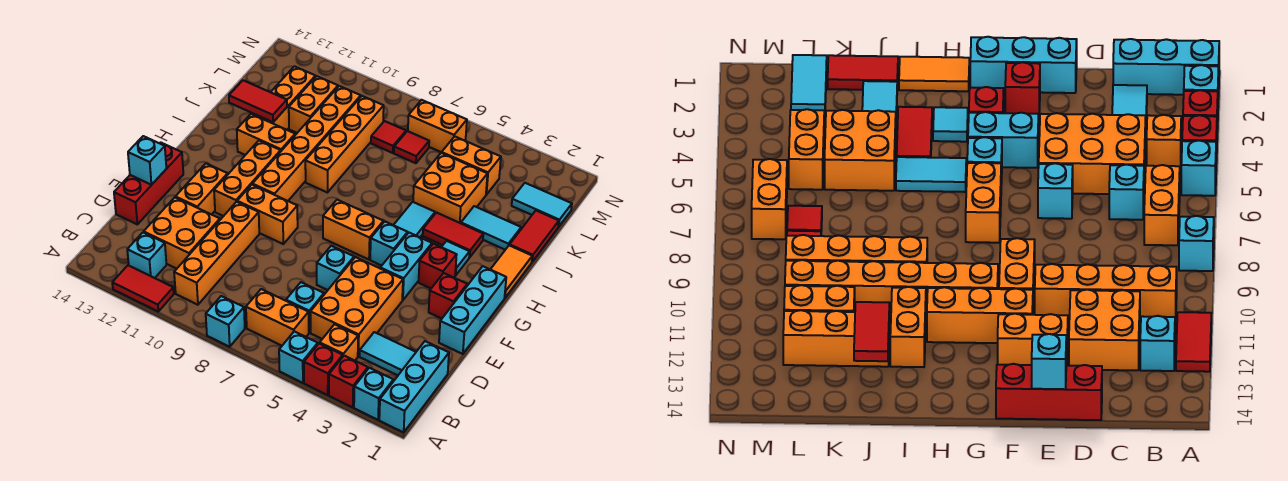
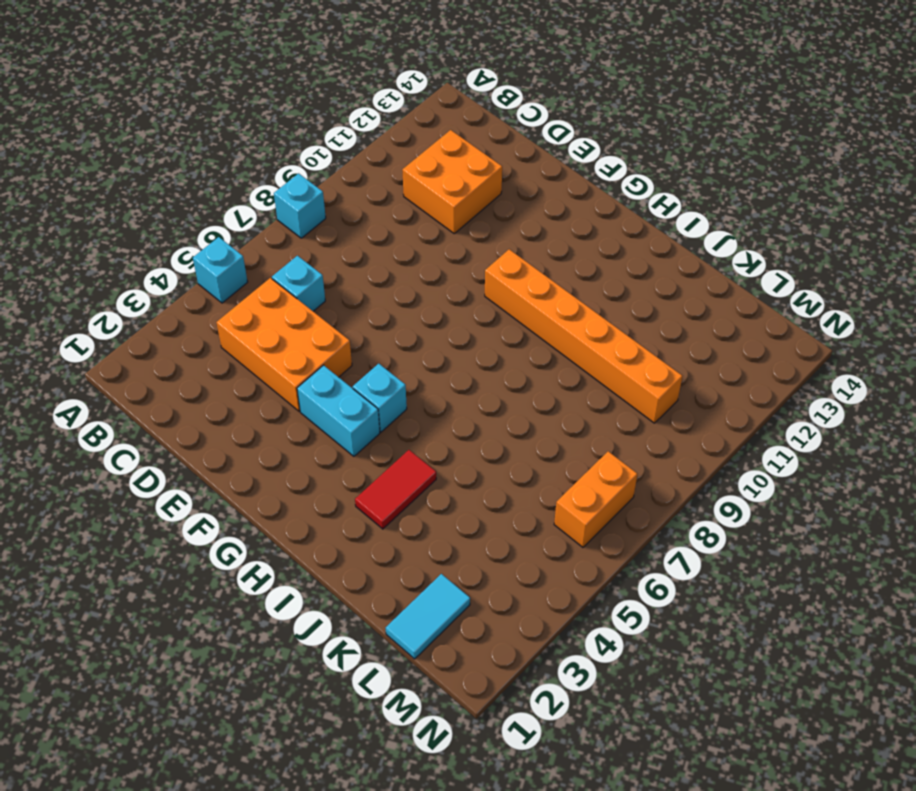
none -> cyan brick A1:C1 level 1
none -> cyan brick A2 level 1
none -> red brick A3 level 1
none -> red brick A4 level 1

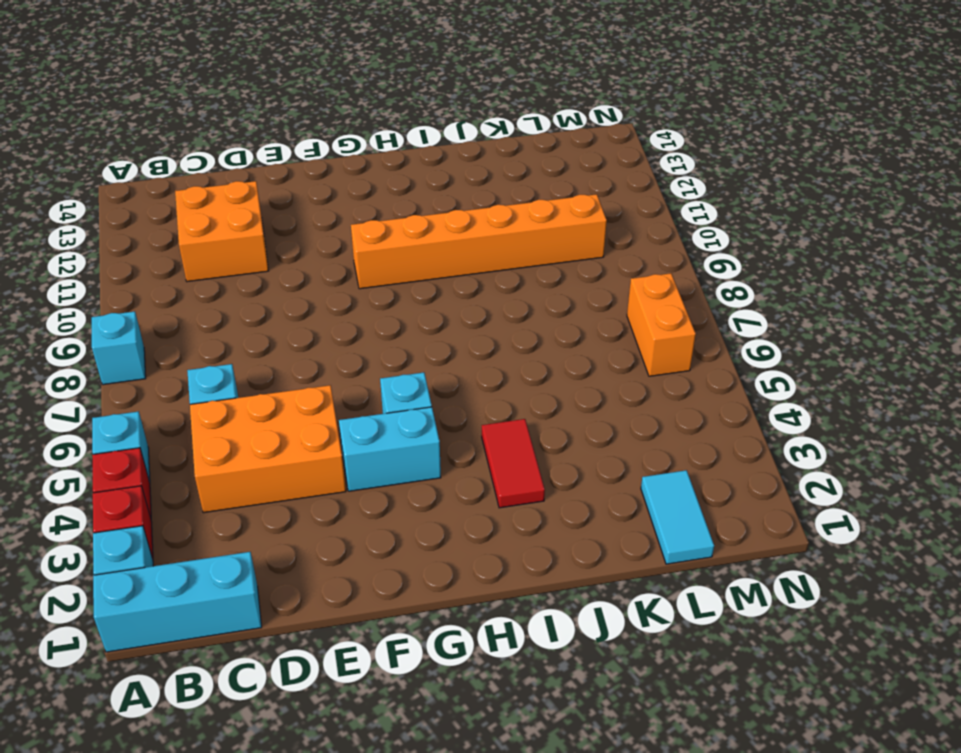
none -> red tile A11:A12 level 1
none -> orange brick B4 level 1
none -> orange brick B6:B7 level 1
none -> orange brick B10:E10 level 1

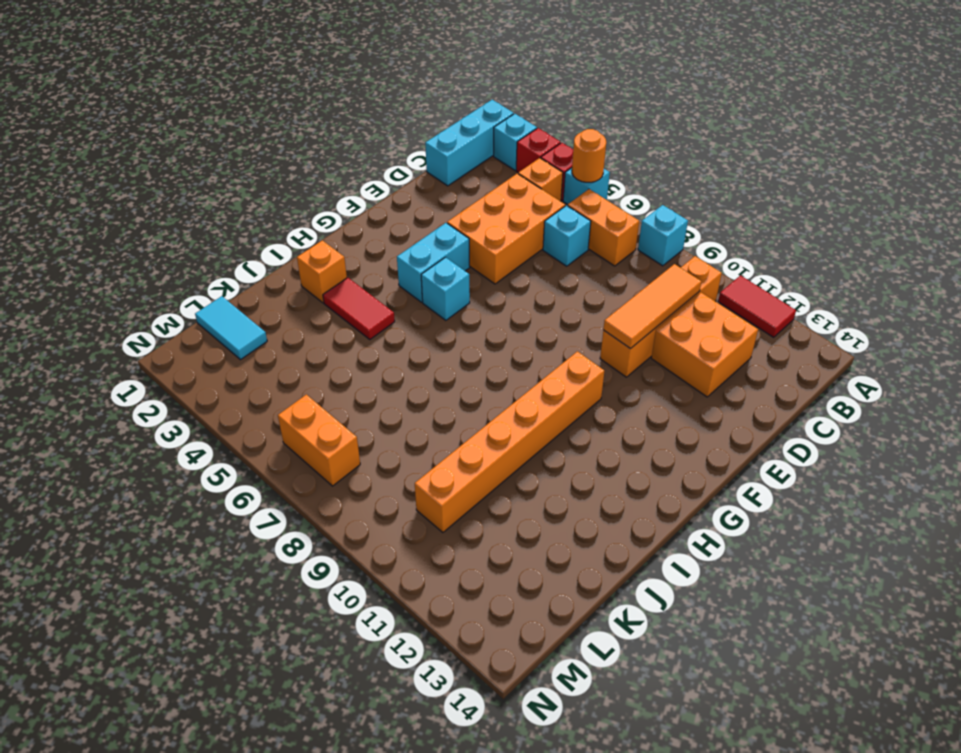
orange round brick A5 level 2 -> none
orange tile C10:E10 level 2 -> none
orange brick I2 level 1 -> none
none -> cyan brick B12 level 1
none -> cyan tile C2:C3 level 1
none -> red brick D14:F14 level 1
none -> cyan brick E1:G1 level 1

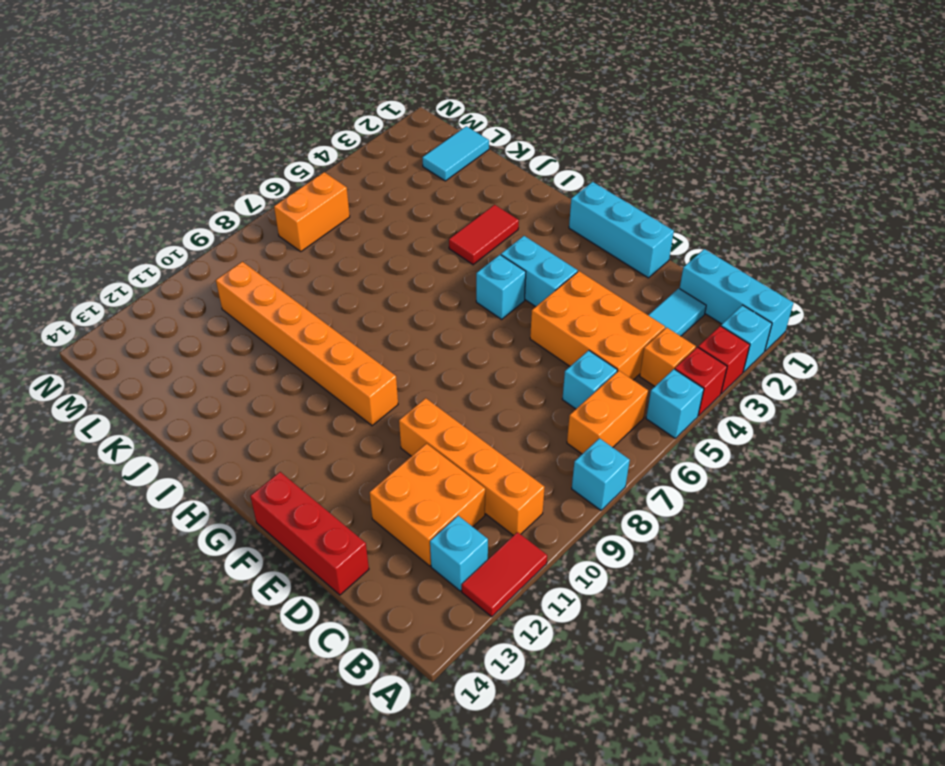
none -> cyan brick E6 level 1
none -> orange brick E12:F12 level 1
none -> red brick F2 level 1
none -> orange brick F9:F10 level 1

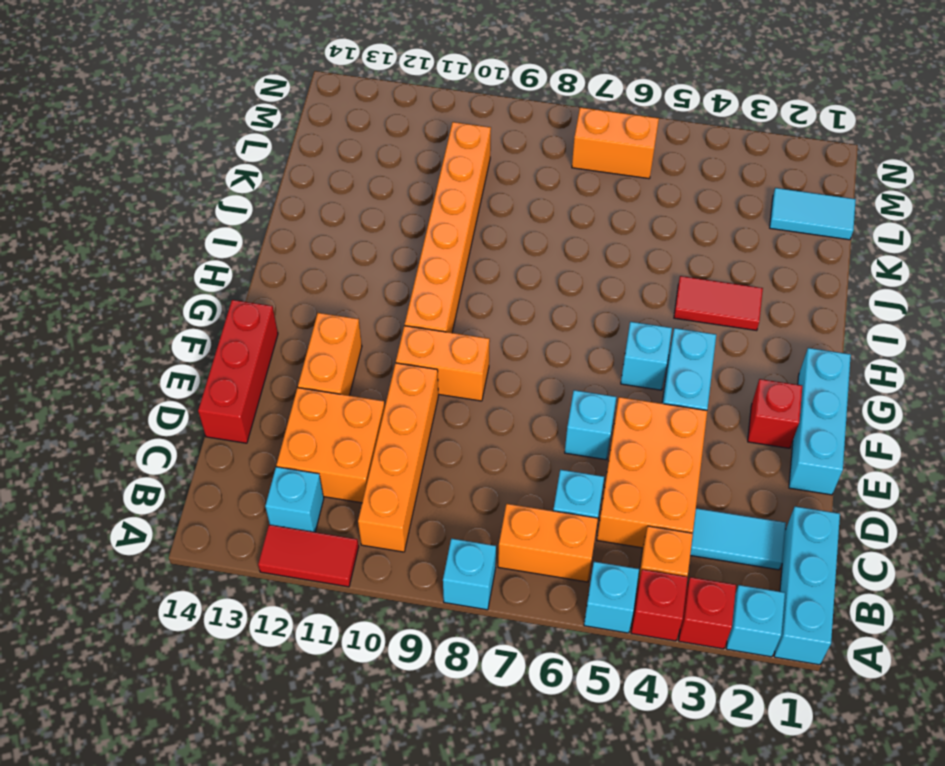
none -> orange brick F11:H11 level 1
none -> red brick G3 level 1
none -> orange brick G6:G7 level 1
none -> orange tile H1:I1 level 1

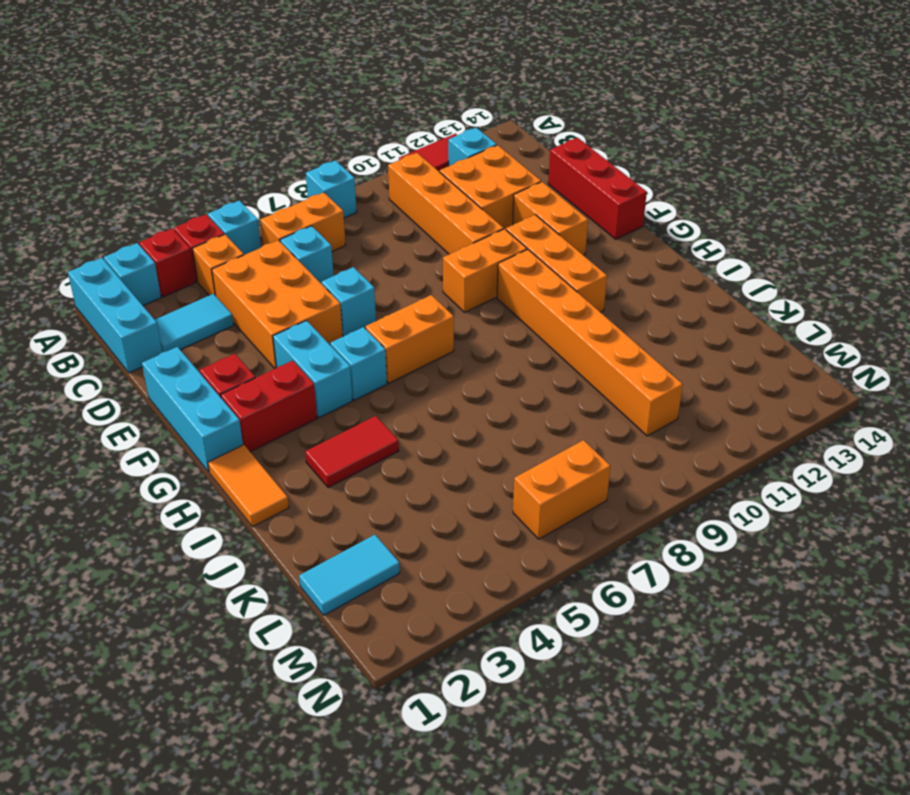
red brick G2:G3 level 1 -> red brick G3 level 1
none -> cyan tile H3 level 1
none -> cyan tile H5:I5 level 1
none -> orange brick I9:L9 level 1
none -> orange brick I11:I12 level 1

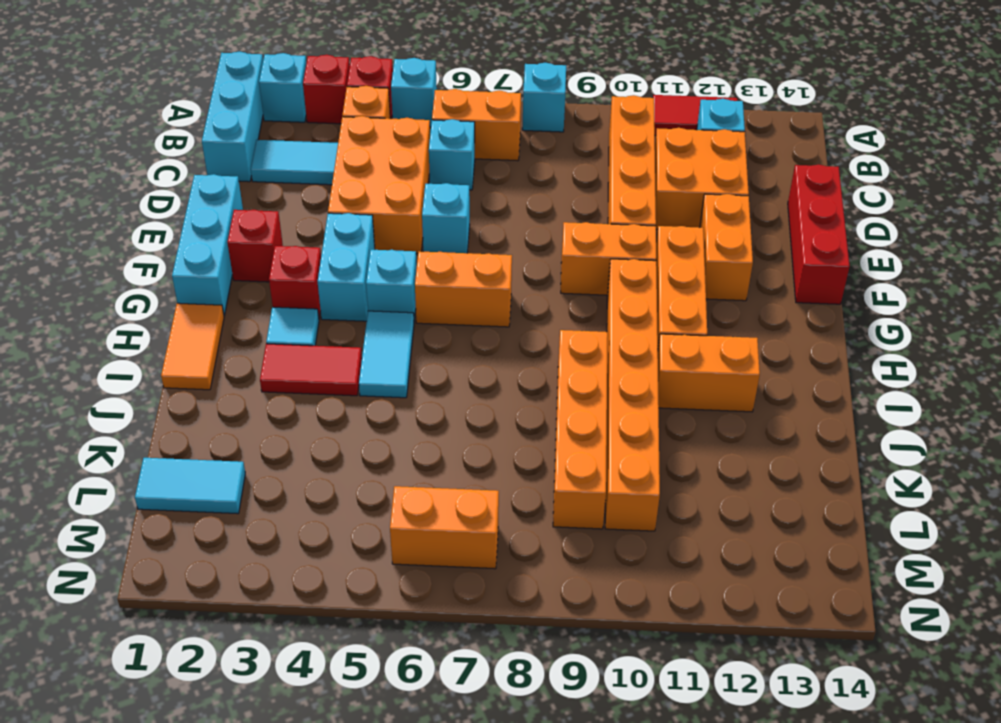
none -> red tile J1:K1 level 1
none -> cyan tile J2:J3 level 1
none -> orange brick J4:K5 level 1
none -> orange brick J12:L12 level 1

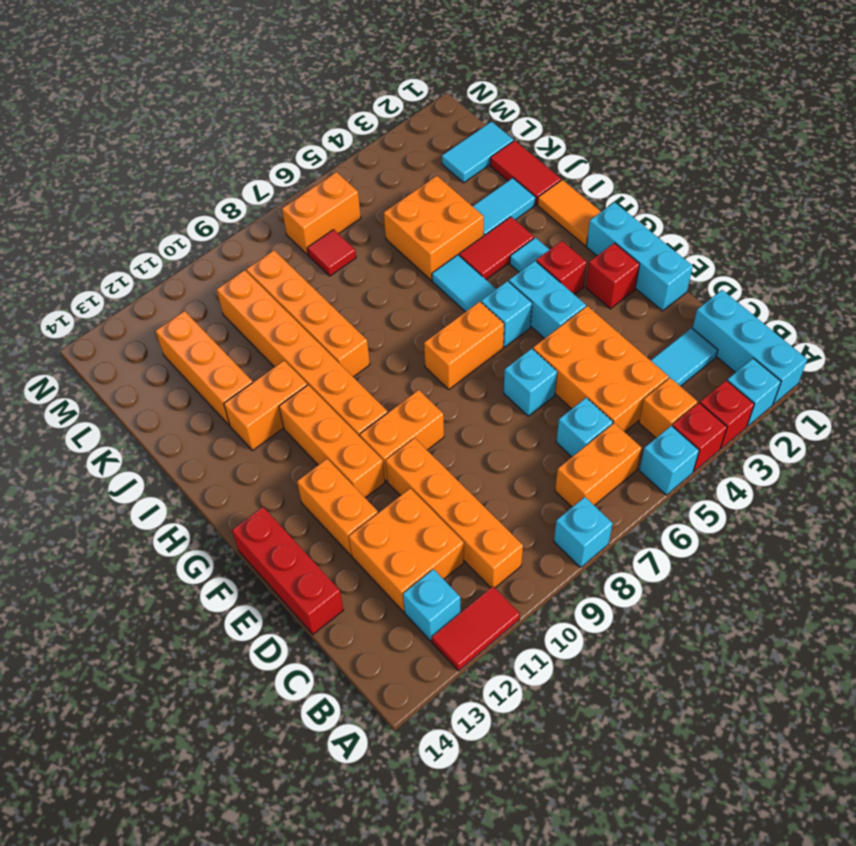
none -> orange brick K11:L11 level 1
none -> orange brick L4:L5 level 1
none -> red tile L8 level 1
none -> cyan brick E14 level 2

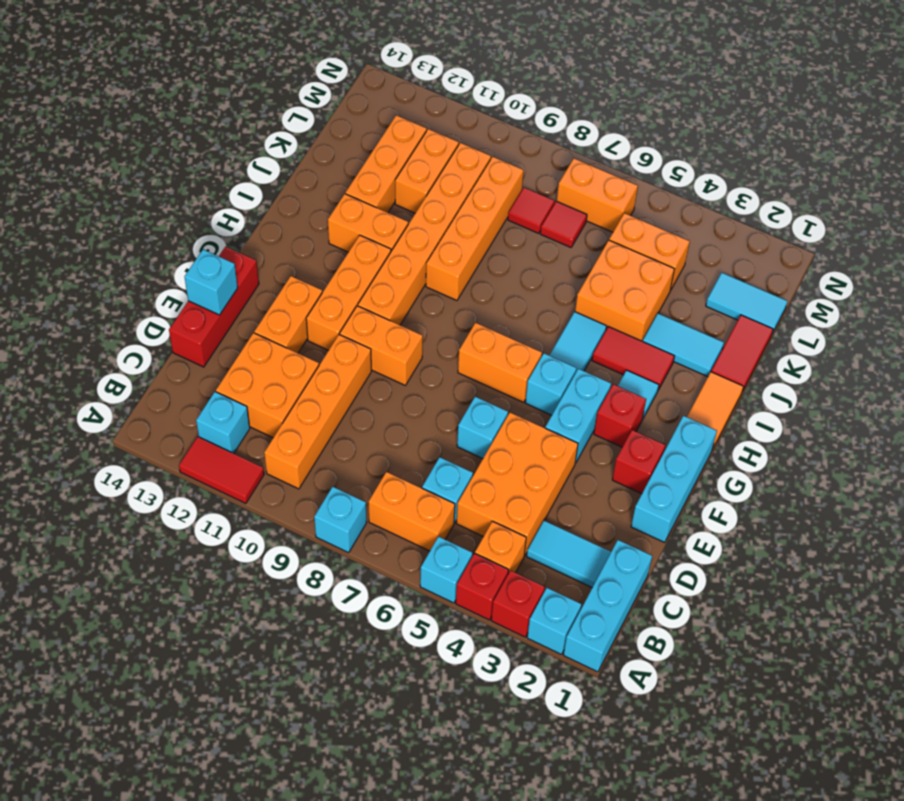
none -> red tile J12:J13 level 2

